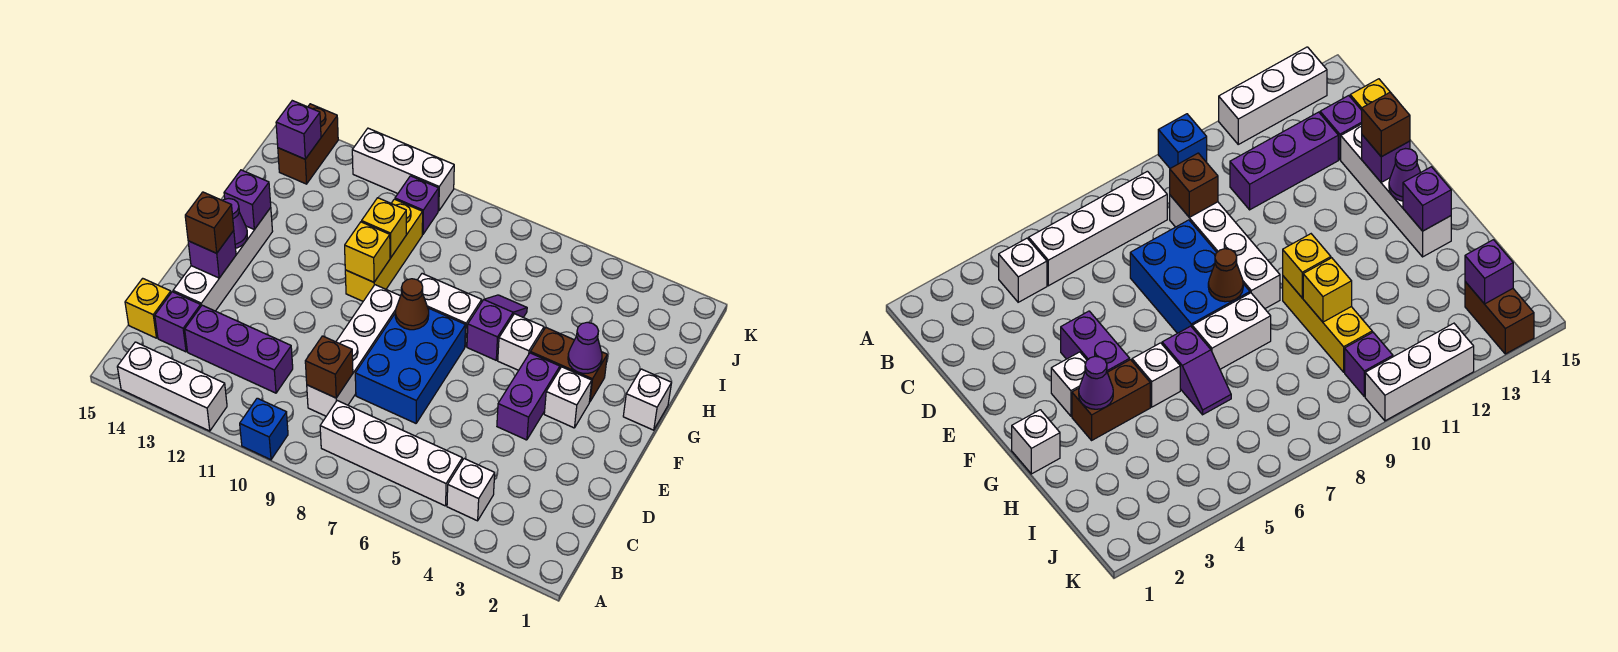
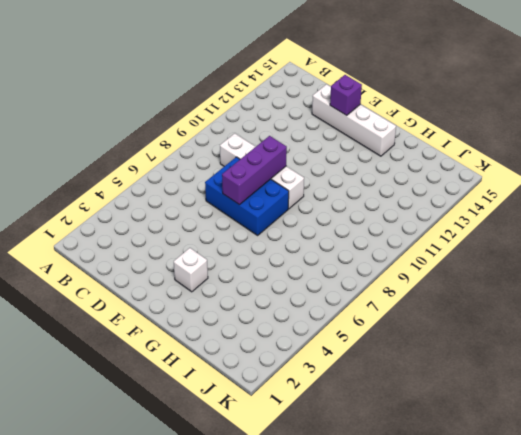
purple brick E7:E9 level 2 -> purple brick C11:C13 level 1
none -> blue brick A10 level 1
none -> white brick A12:A14 level 1
none -> white brick B4 level 1
none -> white brick B5:B8 level 1

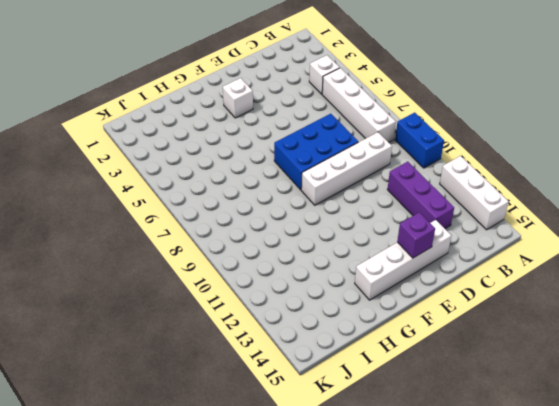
blue brick A9:A10 level 1 -> blue brick A10 level 1
none -> purple brick C14 level 1
none -> yellow brick C15 level 1
none -> purple brick E4:F4 level 1
none -> white brick G1 level 1

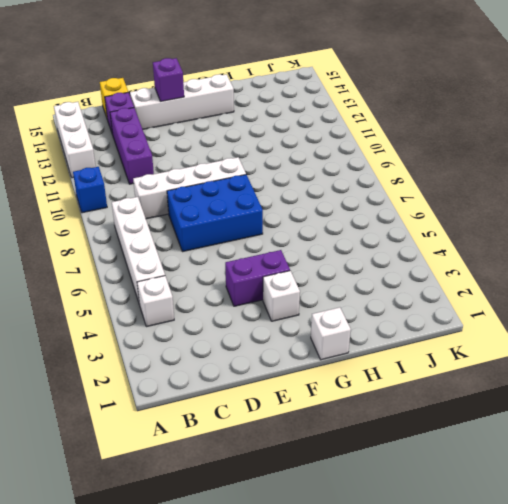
none -> brown brick G3:G4 level 1
none -> white brick G5 level 1
none -> purple slope G6:H6 level 1 top G
none -> white brick G7:G8 level 1

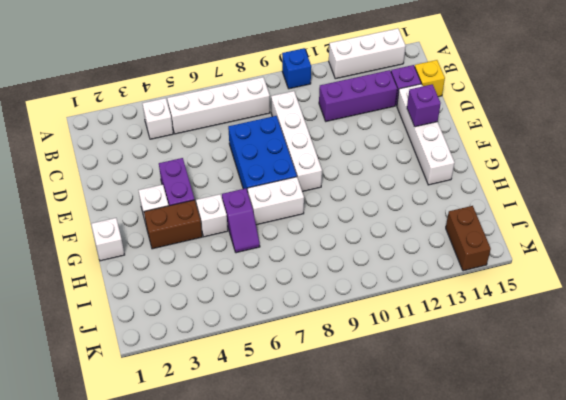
none -> yellow brick G10:I10 level 1
none -> purple brick J10 level 1
none -> white brick K10:K12 level 1
none -> brown brick C9 level 2

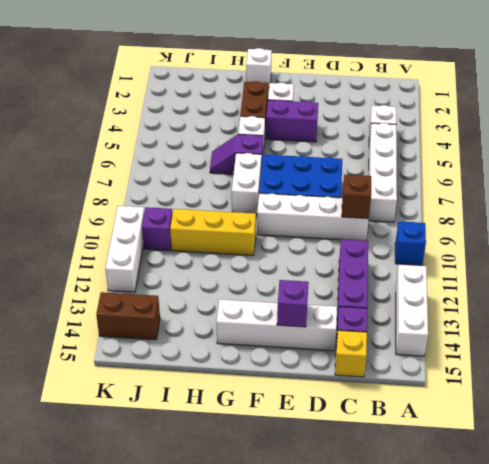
none -> brown cone F8 level 2
none -> purple cone F14 level 2
none -> purple cone G3 level 2
none -> yellow brick G10 level 2

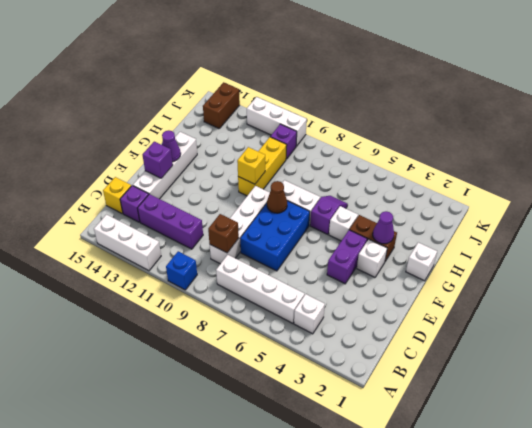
none -> purple brick G14 level 2
none -> yellow brick H10 level 2
none -> purple brick J14 level 2
none -> brown brick E14 level 3

